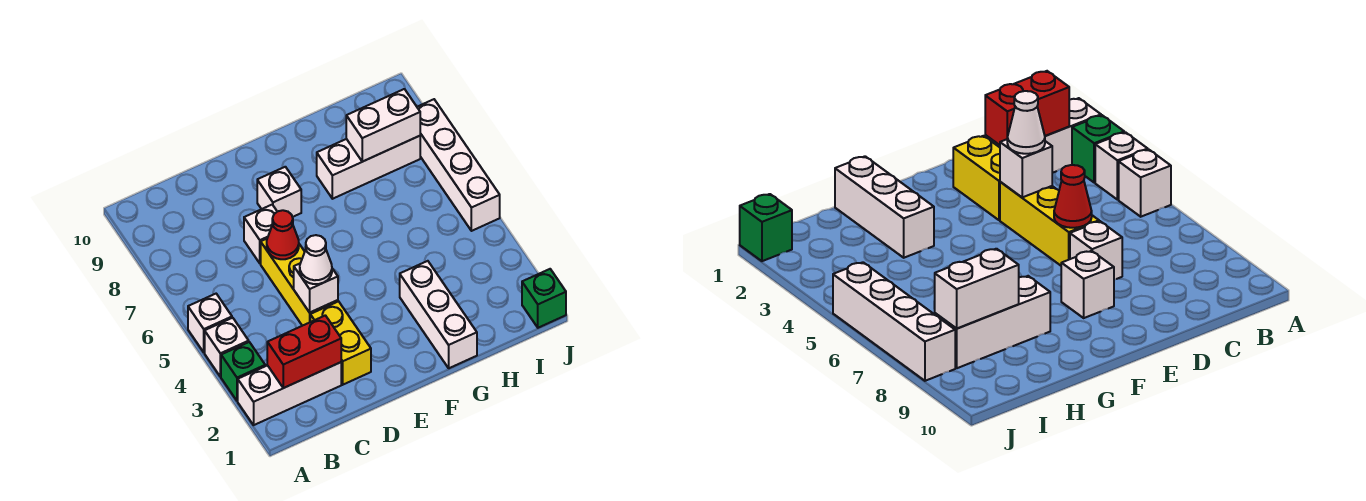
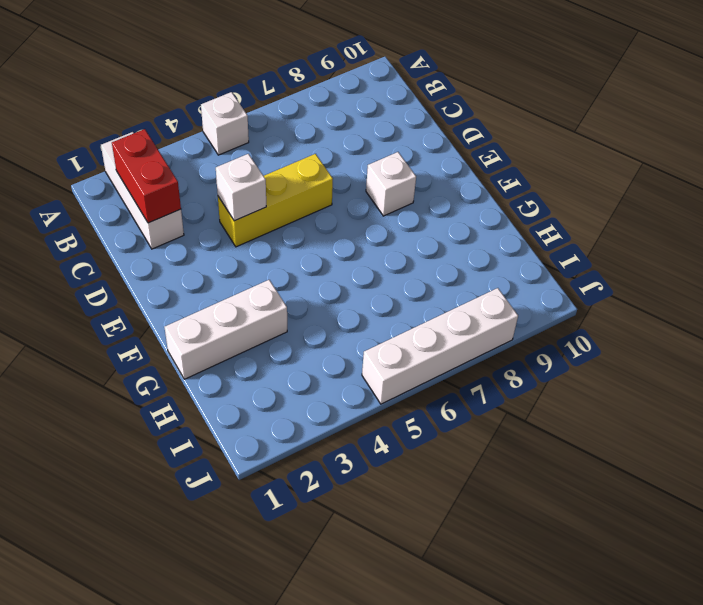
none -> green brick A3 level 1
none -> white brick A4 level 1
none -> yellow brick D2:D3 level 1

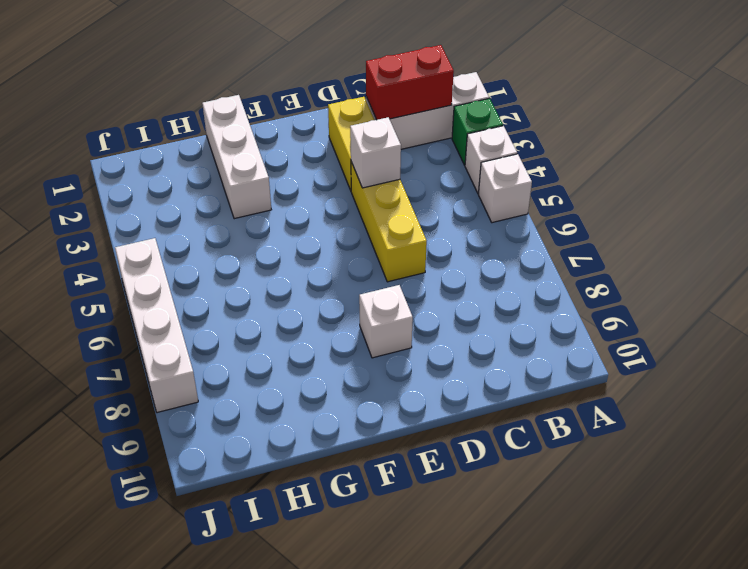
none -> white brick D7 level 1
none -> white brick G8:I8 level 1
none -> green brick J1 level 1

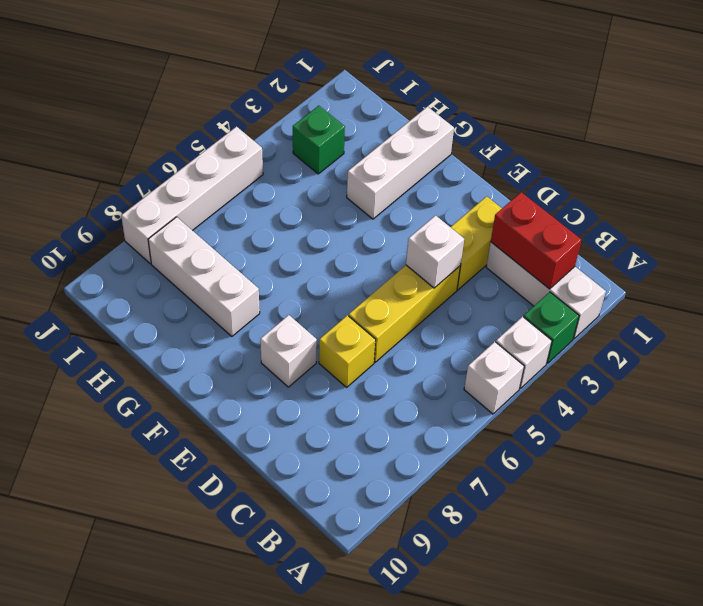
yellow brick D7 level 1 -> white brick D7 level 1
green brick I3 level 1 -> green brick J1 level 1
none -> red cone D6 level 2
none -> white brick H8:I8 level 2
none -> white cone D4 level 3

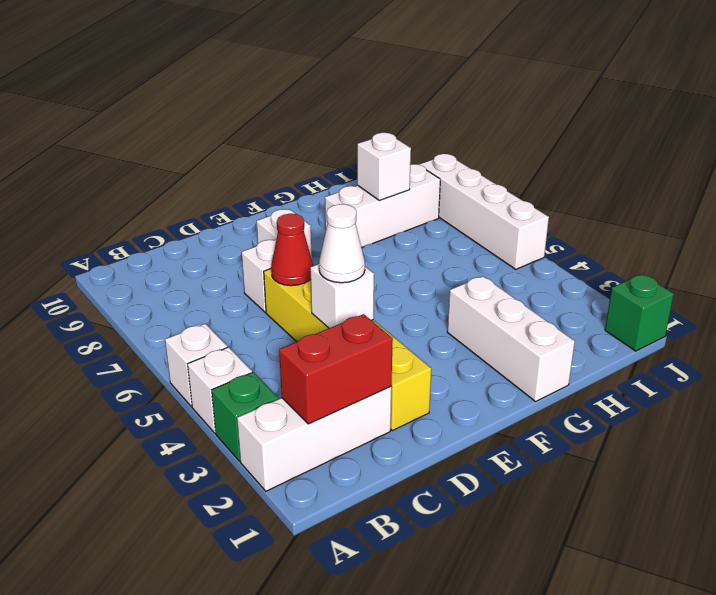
white brick H8 level 2 -> white brick H8:I8 level 2

